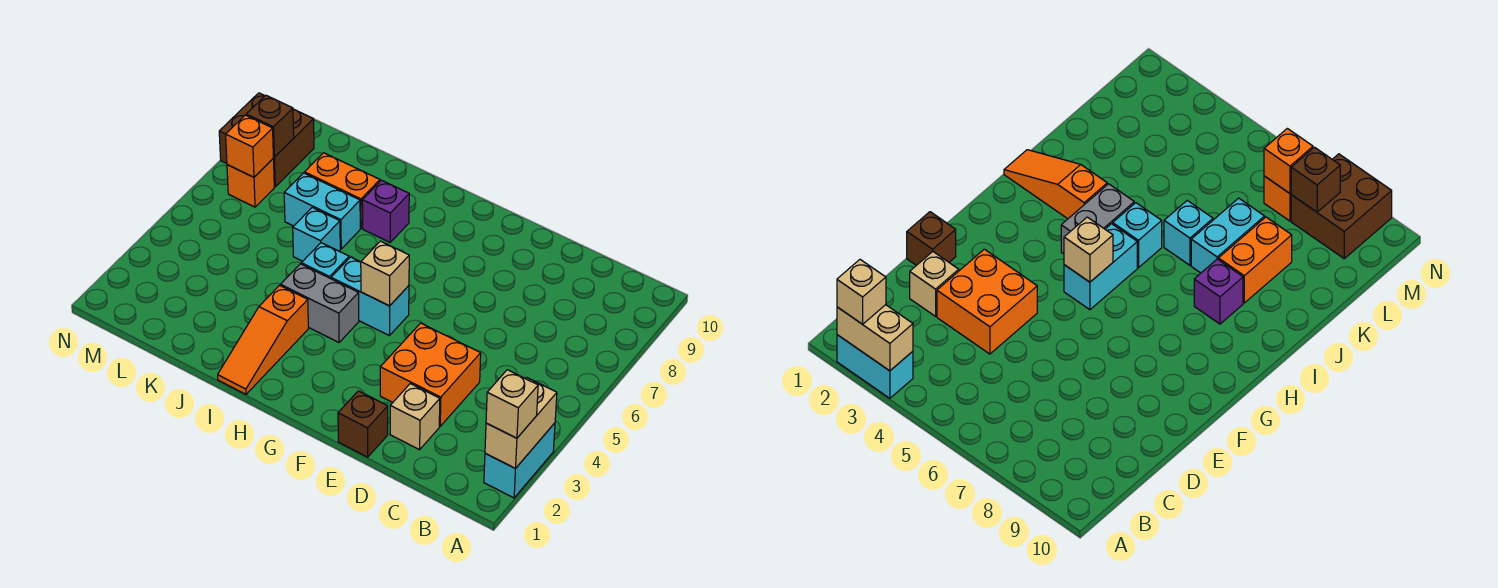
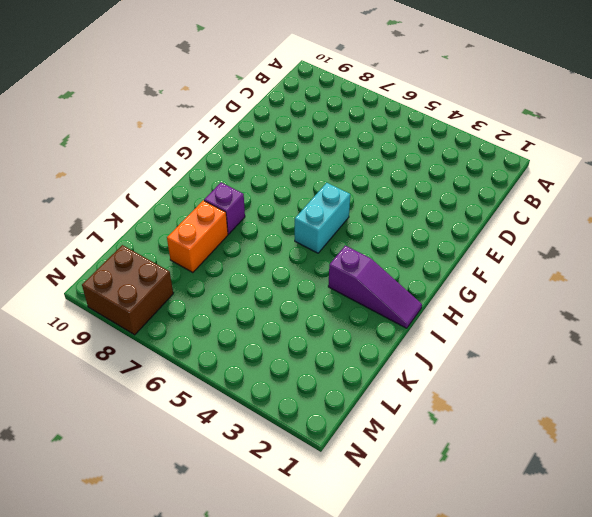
purple slope I1:I3 level 1 top 3 -> orange slope I1:I3 level 1 top 3
none -> cyan brick A2:A3 level 1
none -> tan brick D2 level 1
none -> orange brick D3:E4 level 1

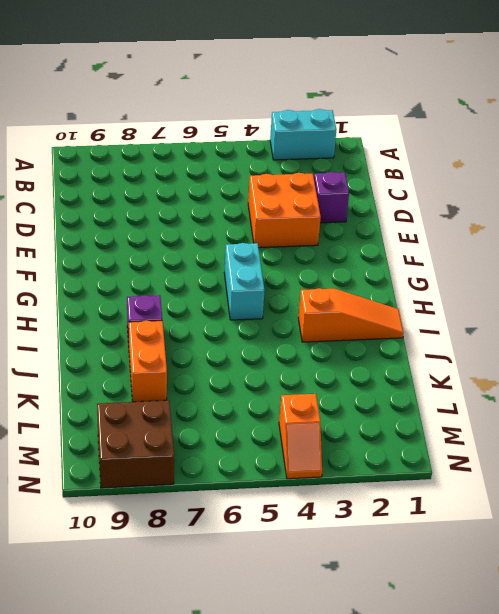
purple brick D2 level 1 -> tan brick D2 level 1
orange slope M4:N4 level 1 top M -> none
none -> brown brick E1 level 1
none -> grey brick H4:I4 level 1
none -> cyan brick I5 level 1

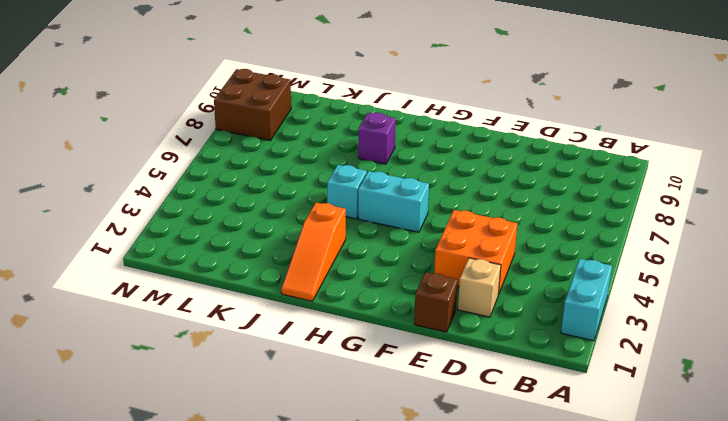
none -> grey brick H4:I4 level 1
none -> cyan brick J6 level 1
none -> cyan brick J7:K7 level 1

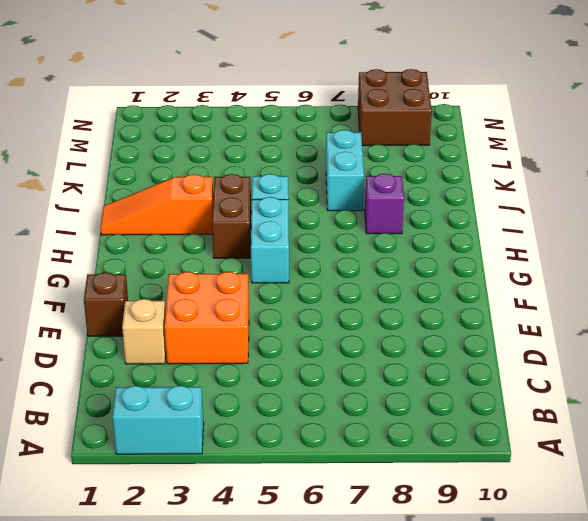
brown brick H4:I4 level 1 -> grey brick H4:I4 level 1
none -> cyan brick J6 level 1
none -> orange brick J8:K8 level 1
none -> orange brick M7 level 1

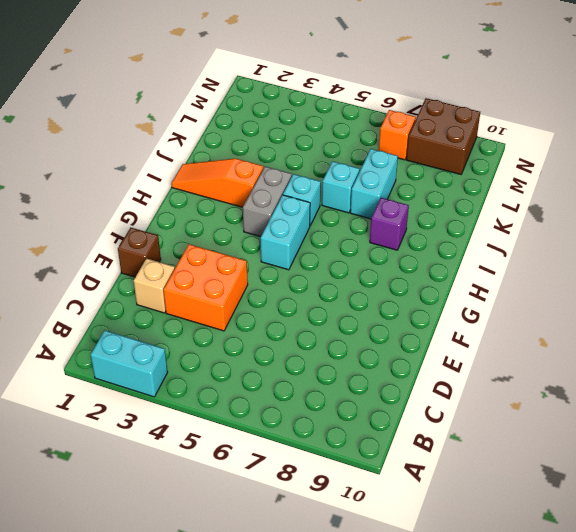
none -> orange brick J8:K8 level 1
none -> tan brick A2:A3 level 2
none -> tan brick G5 level 2

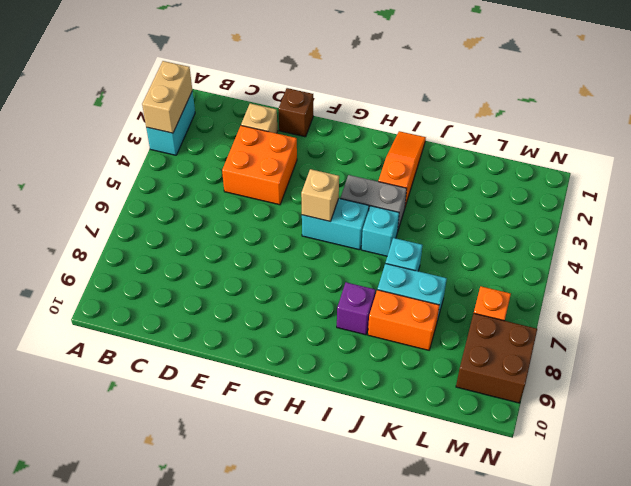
none -> orange brick M7 level 2
none -> brown brick M8 level 2
none -> tan brick A2 level 3

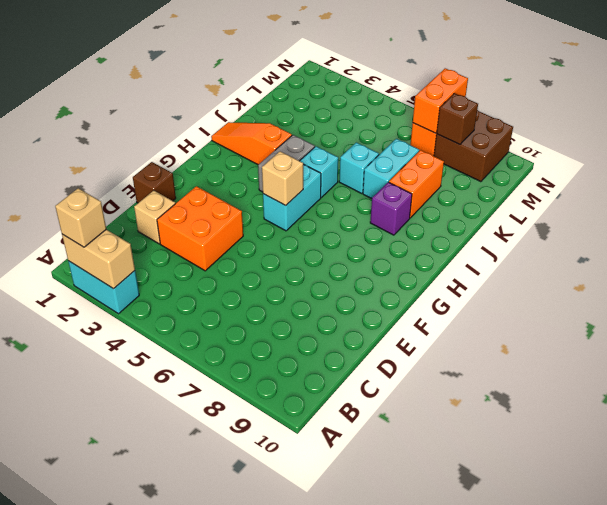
orange brick M7:N7 level 2 -> orange brick M7 level 2

